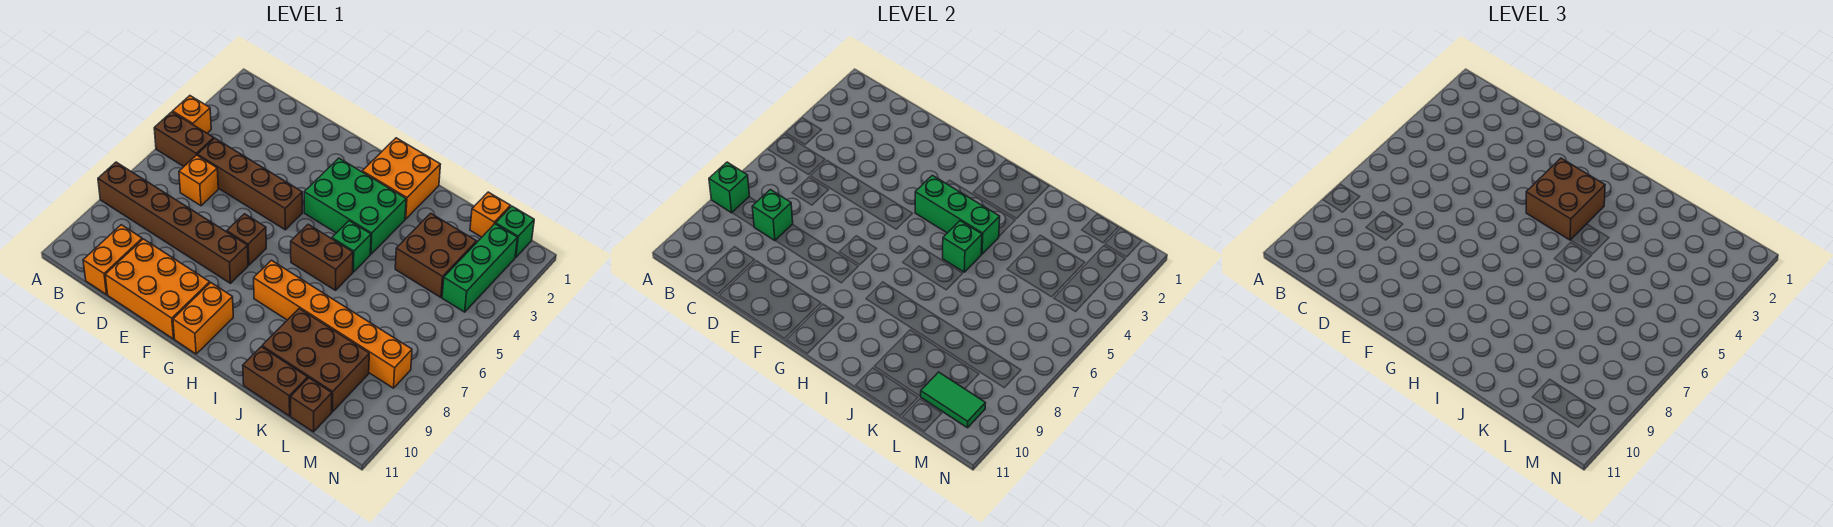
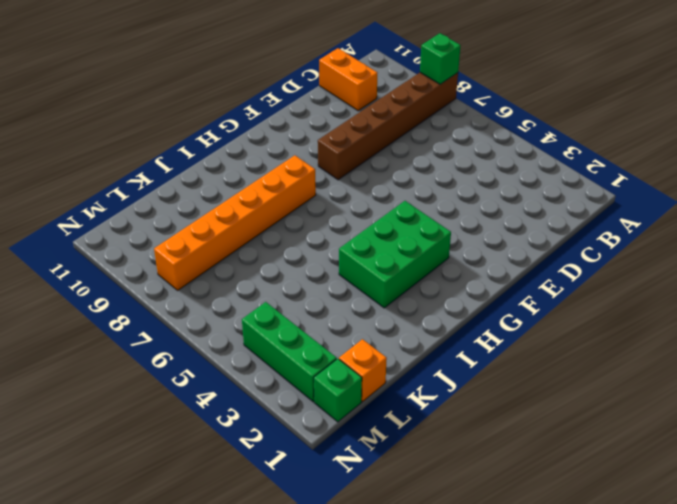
none -> orange brick A4 level 1
none -> brown brick A5:B5 level 1
none -> brown brick C5:F5 level 1

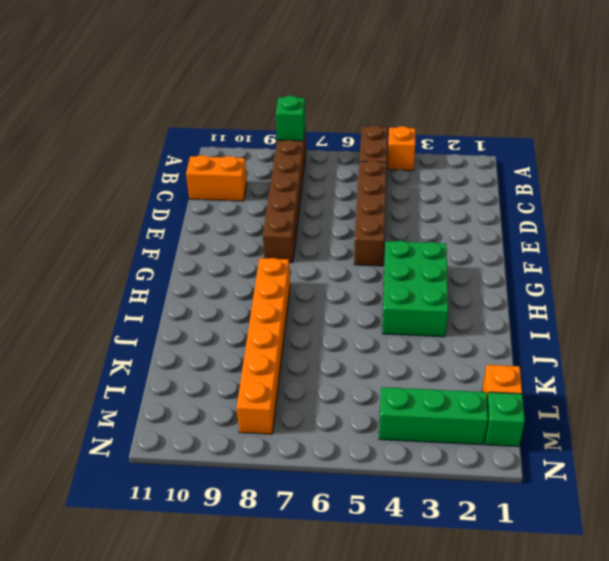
none -> orange brick C6 level 1
none -> orange brick D10:F11 level 1
none -> brown brick F7 level 1

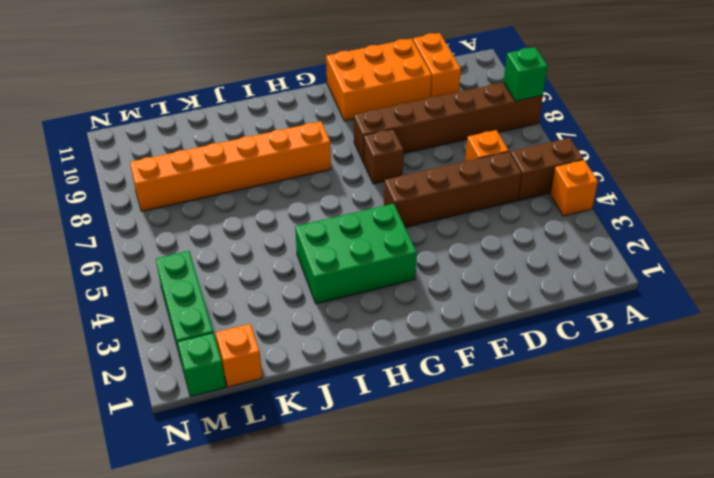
none -> orange brick G10:G11 level 1
none -> orange brick H1:I2 level 1
none -> brown brick H6:I6 level 1

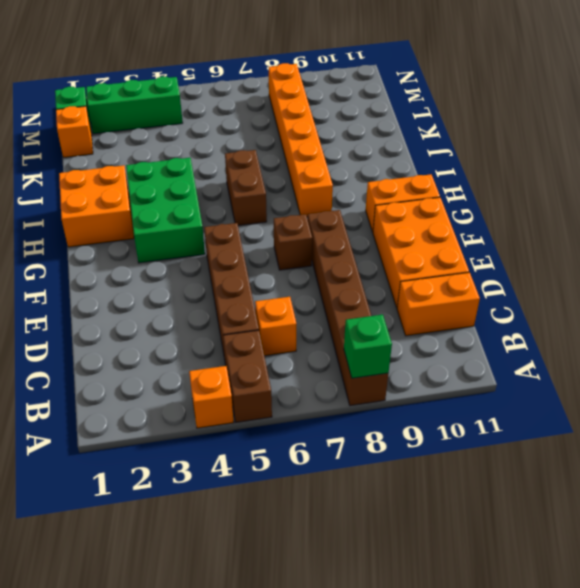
none -> green brick I5 level 1
none -> brown brick J9:L10 level 1
none -> brown brick J11:K11 level 1

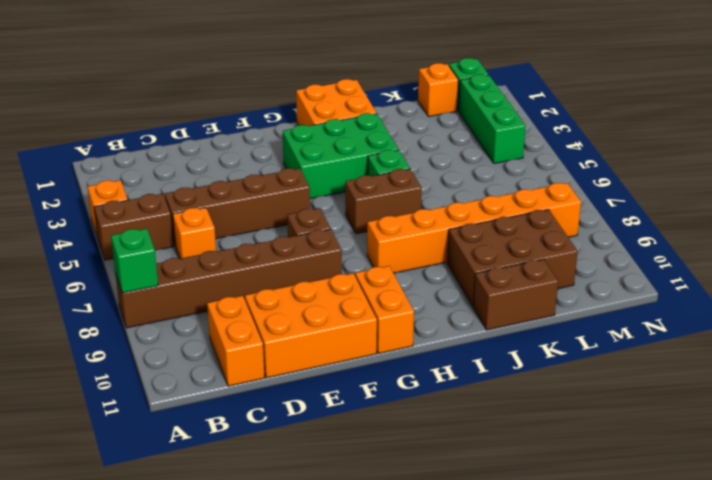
none -> brown brick K3:L4 level 1
none -> brown brick L11 level 1
none -> green brick C8 level 2

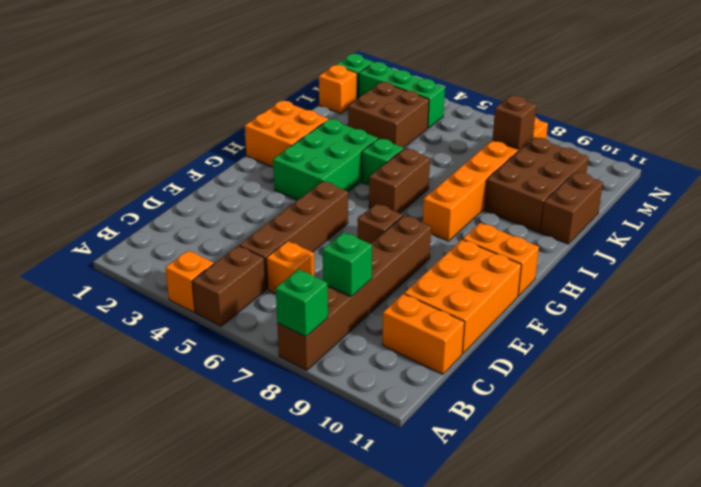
brown brick L8 level 2 -> brown brick L11 level 1
none -> green brick G4:I4 level 2
none -> green brick I5 level 2
none -> green tile L10:M10 level 2

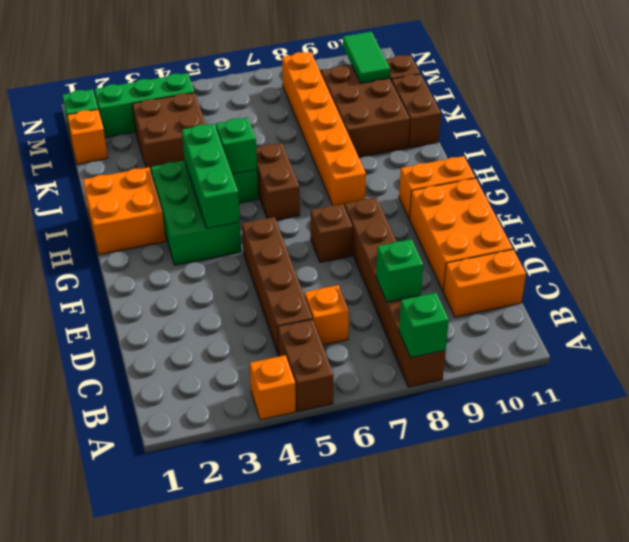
none -> brown brick G3:H4 level 3

